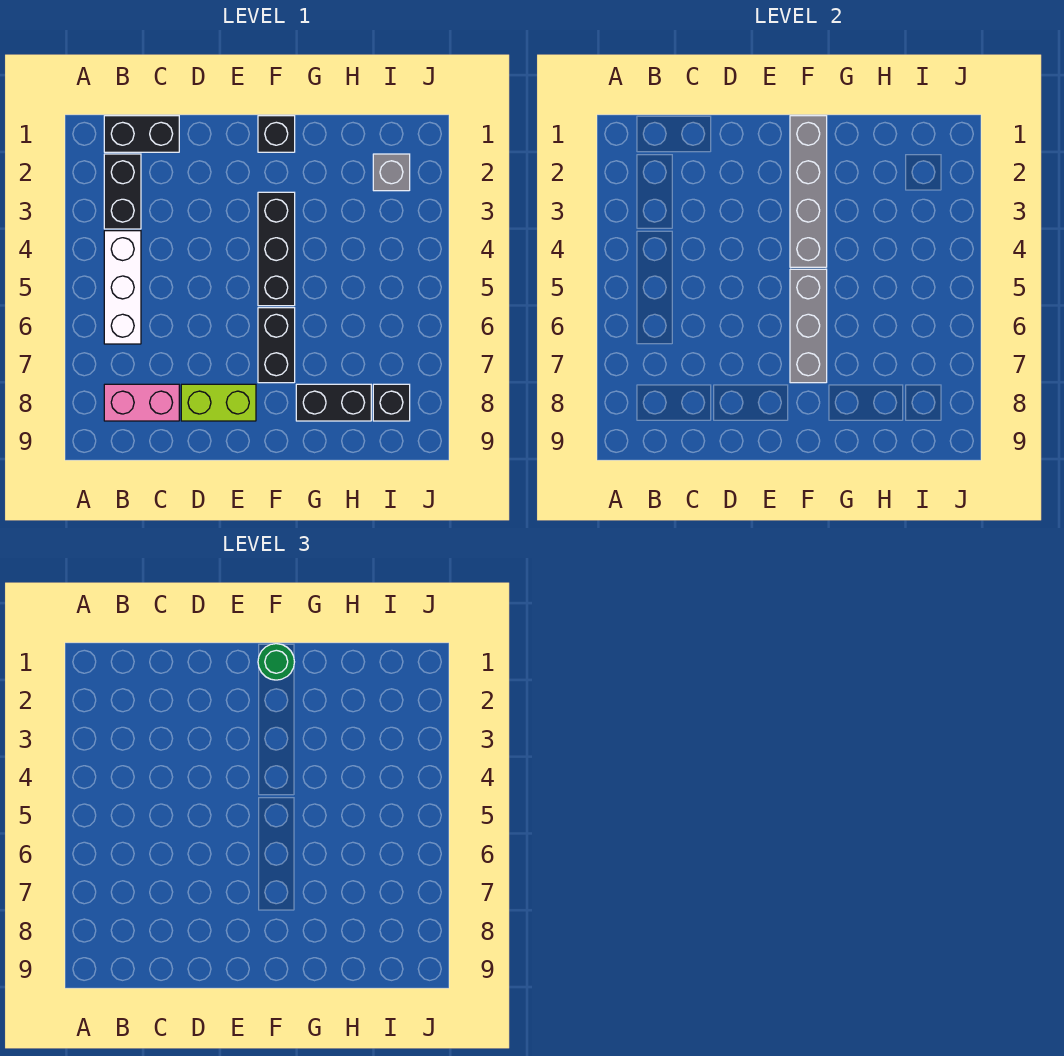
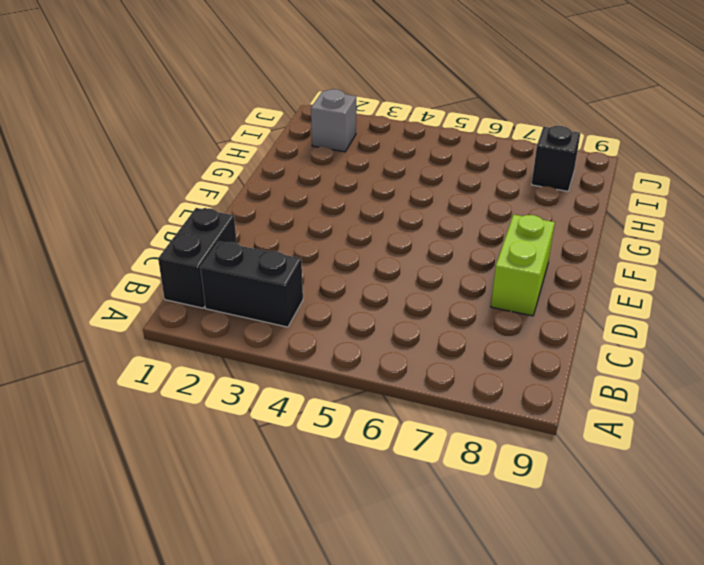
none -> white brick B4:B6 level 1
none -> pink brick B8:C8 level 1
none -> black brick F1 level 1

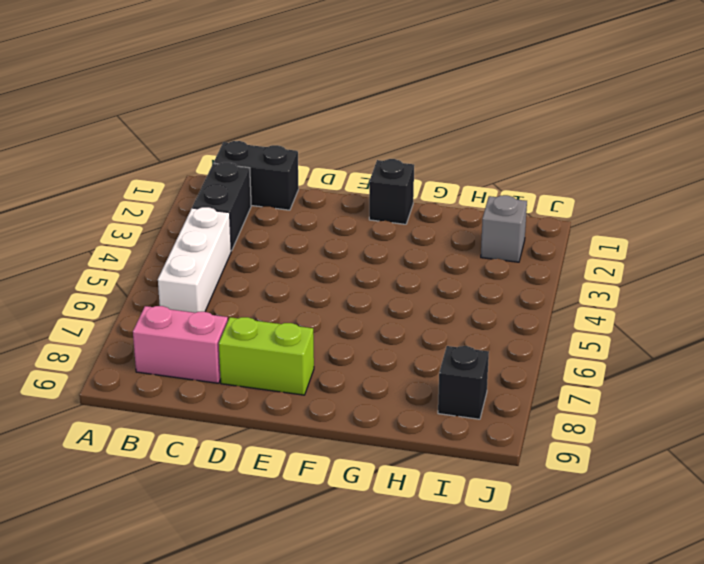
none -> black brick F3:F5 level 1
none -> black brick F6:F7 level 1
none -> black brick G8:H8 level 1

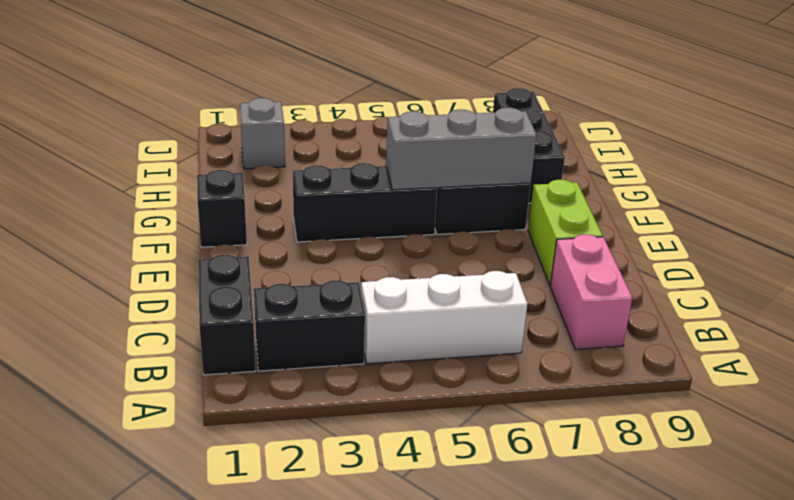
none -> grey brick F1:F4 level 2
none -> green round brick F1 level 3

